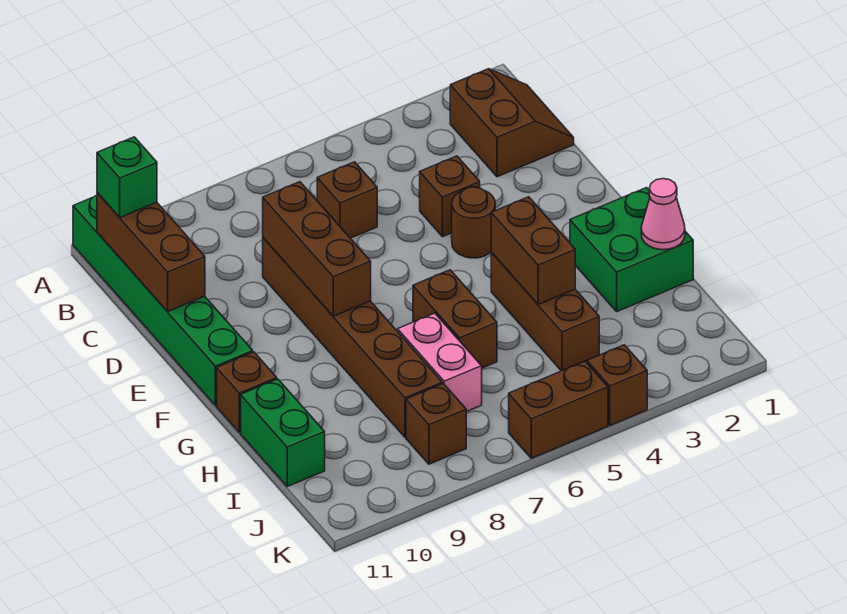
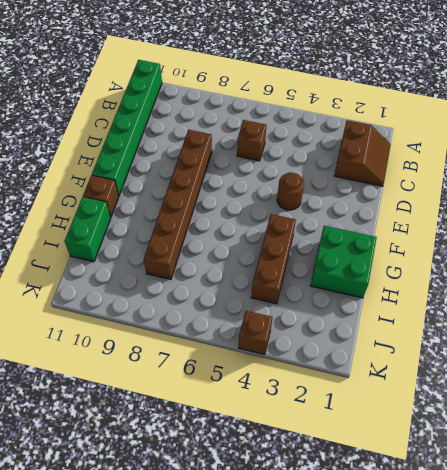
none -> brown brick D4 level 1
none -> brown brick G6:H6 level 1
none -> pink brick H7:I7 level 1

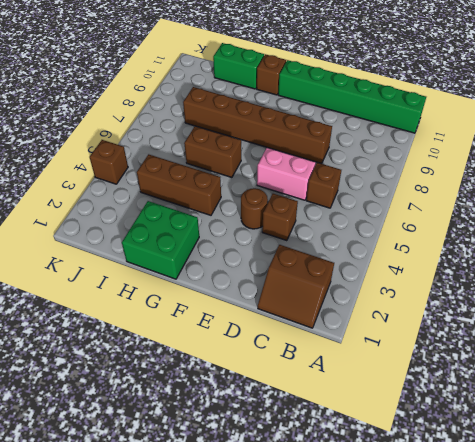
pink brick D6:E6 level 1 -> pink brick H7:I7 level 1
none -> brown brick J8 level 1
none -> brown brick K5:K6 level 1
none -> brown brick B11:D11 level 2

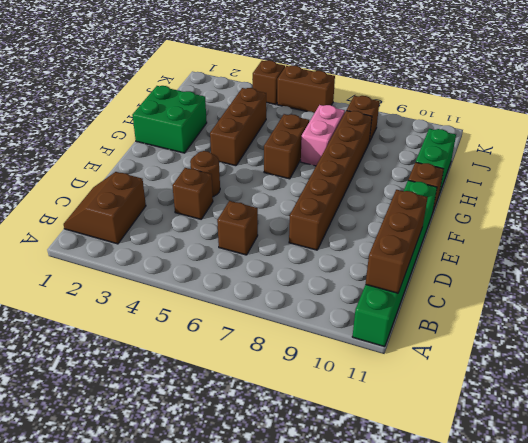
none -> brown brick D8:F8 level 2
none -> brown brick G4:H4 level 2
none -> pink cone H1 level 2

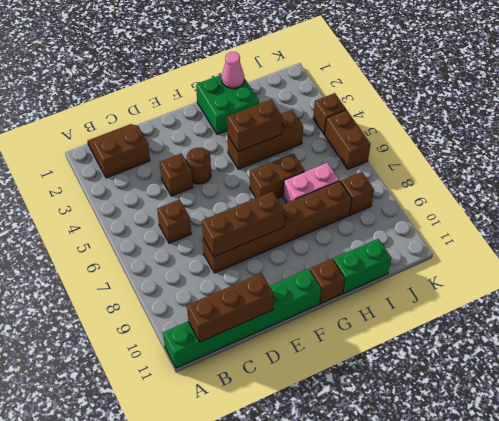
none -> green brick B11 level 3

